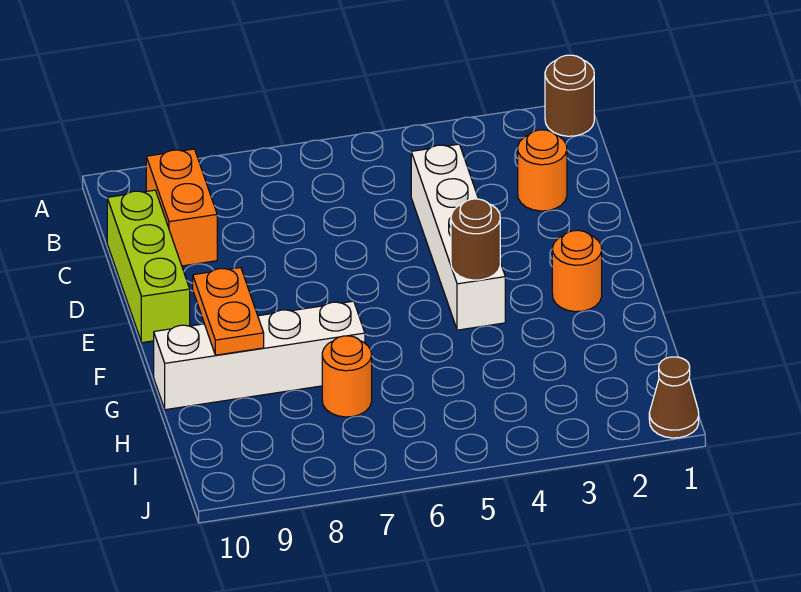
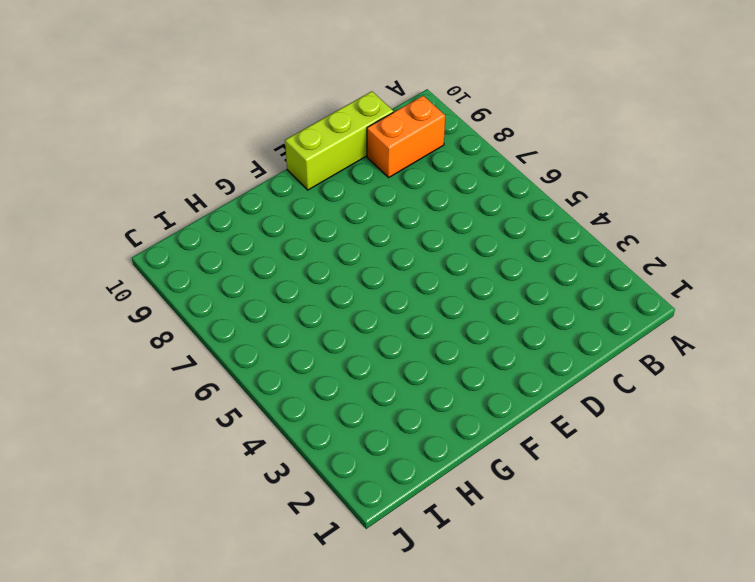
none -> brown round brick A1 level 1
none -> orange round brick C2 level 1

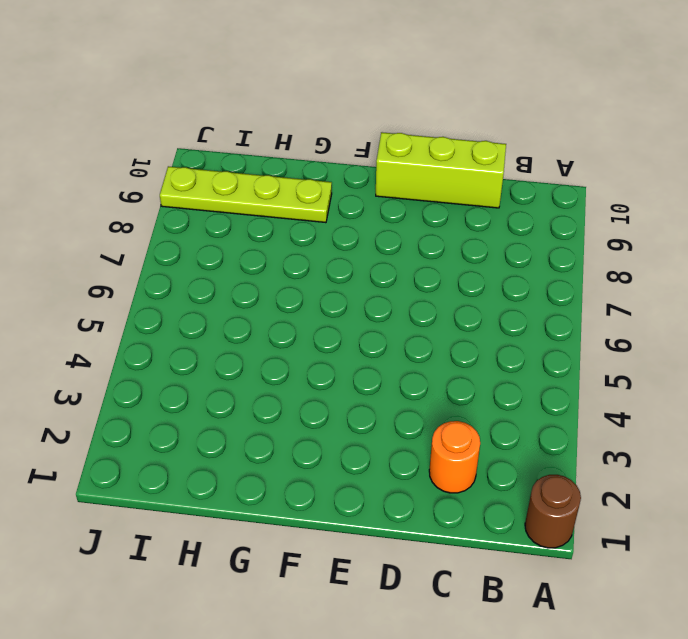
lime plate G9:J9 level 1 -> white brick G7:G10 level 1
none -> orange brick B9:C9 level 1
none -> white brick C4:F4 level 1

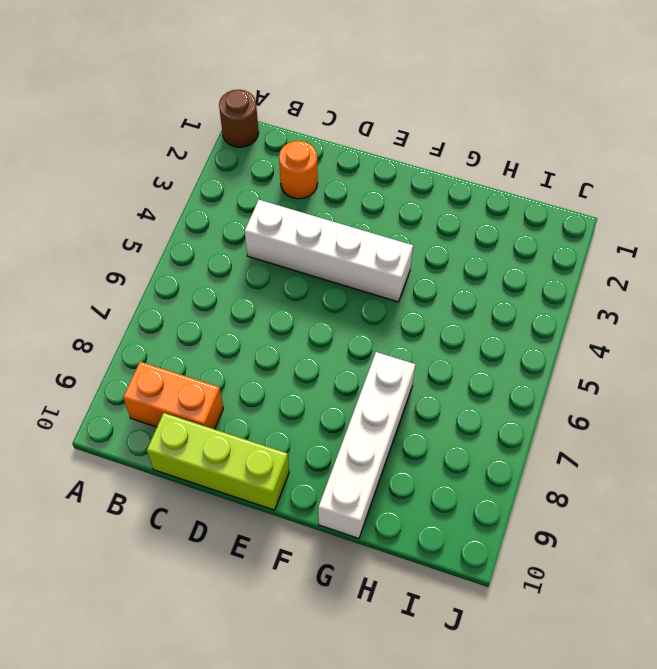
none -> orange round brick F2 level 1
none -> orange round brick H7 level 1

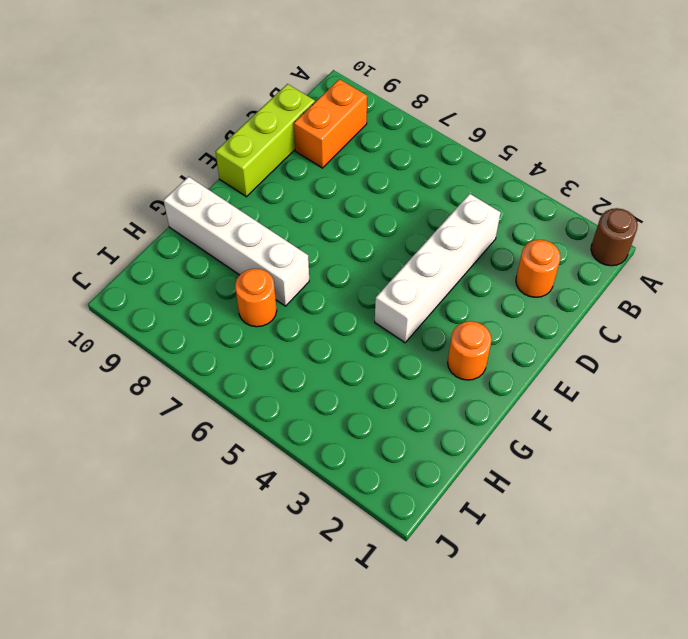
none -> brown cone J1 level 1
none -> brown round brick F4 level 2

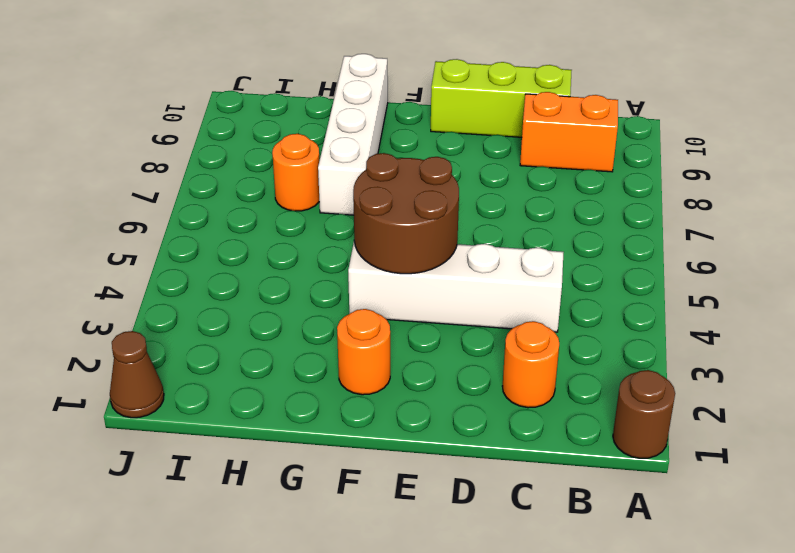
brown round brick E4:F5 level 2 -> brown round brick F4 level 2
none -> orange plate F9:G9 level 2

